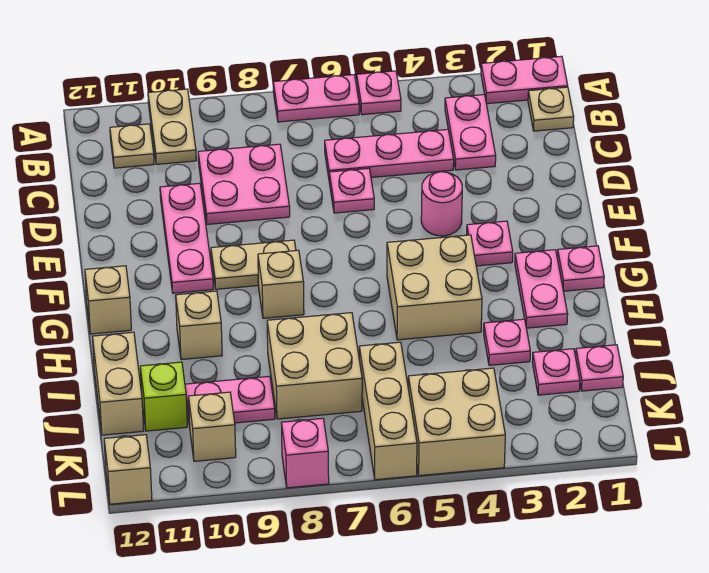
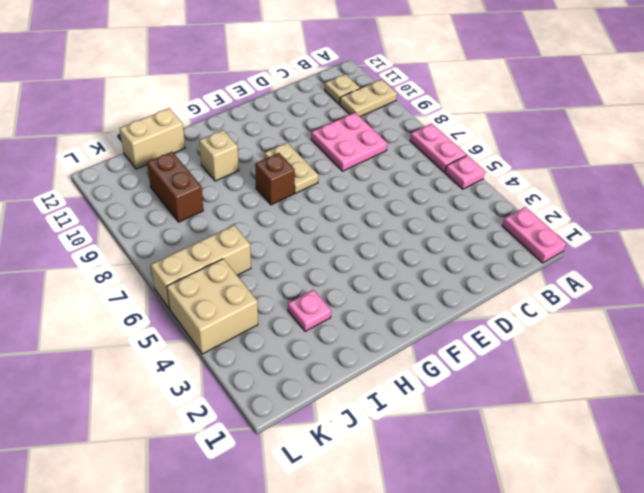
brown brick G8 level 1 -> tan brick G8 level 1
brown brick J9:J10 level 1 -> pink plate J9:J10 level 1
none -> tan plate B1 level 1
none -> pink plate B3:C3 level 1
none -> pink plate C4:C6 level 1
none -> pink plate D6 level 1

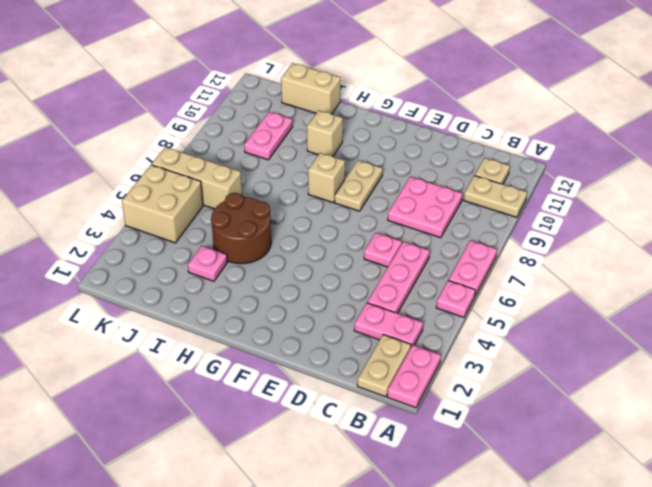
tan plate B1:B2 level 1 -> tan plate B1 level 1
brown round brick H4:I5 level 1 -> tan brick G4:H5 level 1
none -> pink plate D10:F10 level 1
none -> pink round brick E4 level 1
none -> pink plate F3 level 1
none -> pink plate G1 level 1

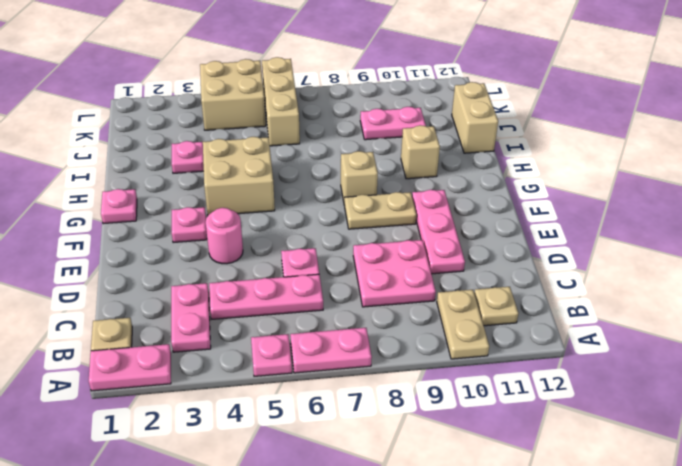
none -> pink plate G2:H2 level 1
none -> tan brick G12 level 1
none -> tan brick I7:J8 level 1
none -> pink plate J1 level 1

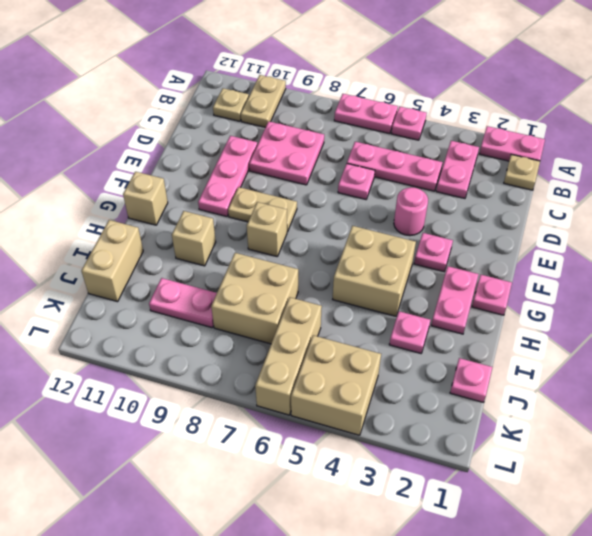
none -> pink plate J2 level 1
none -> lime brick J11 level 1
none -> tan brick K10 level 1
none -> pink brick L8 level 1

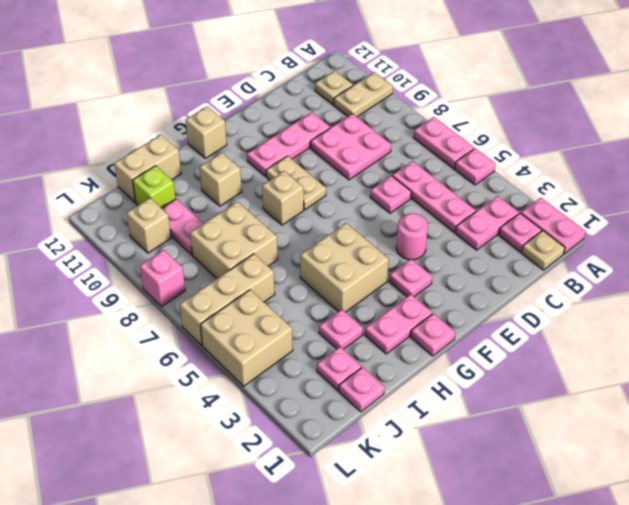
pink plate B2 level 1 -> none
none -> tan brick L12 level 1

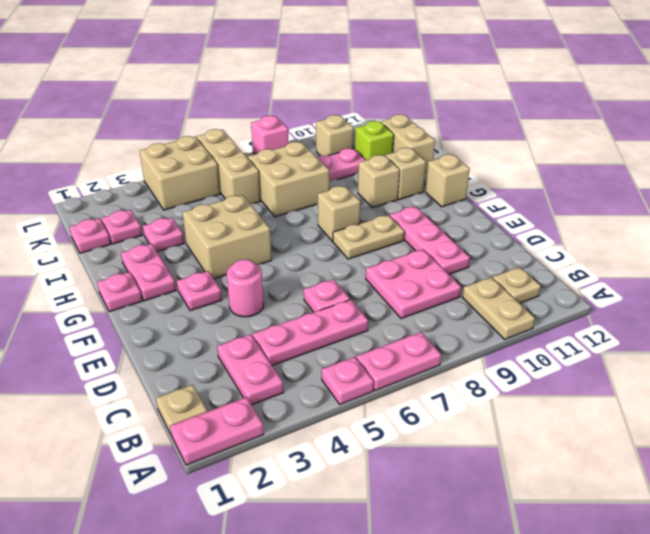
tan brick H11 level 1 -> tan brick L12 level 1

